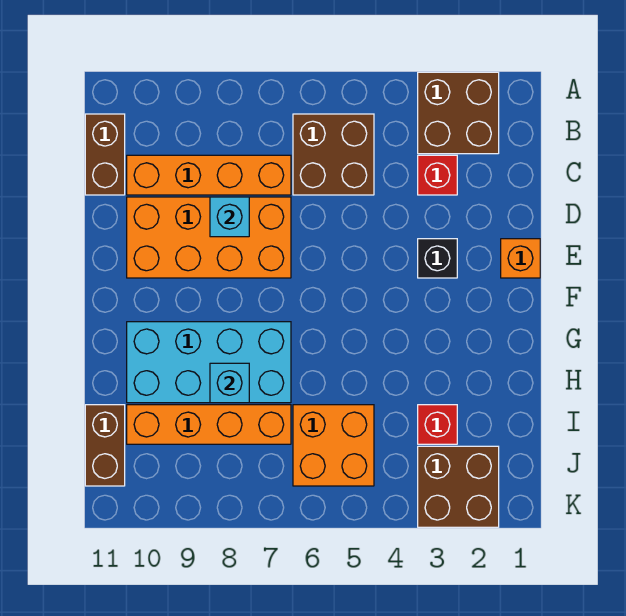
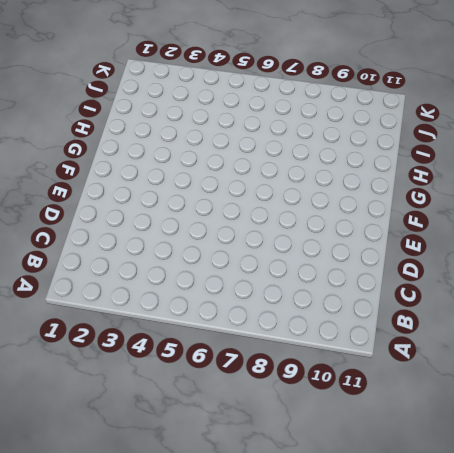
none -> brown brick A2:B3 level 1
none -> brown brick B5:C6 level 1
none -> brown brick B11:C11 level 1

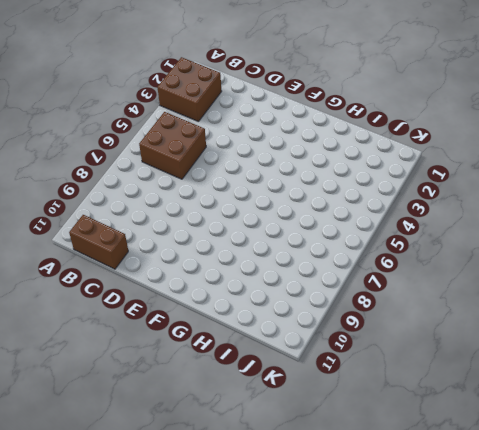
none -> red brick C3 level 1
none -> orange brick C7:C10 level 1
none -> orange brick D7:E10 level 1

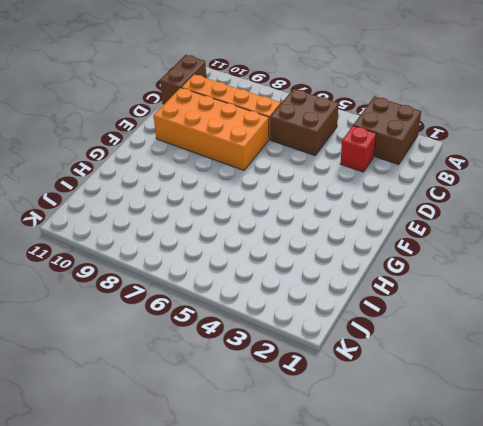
none -> orange brick E1 level 1
none -> black brick E3 level 1
none -> cyan brick G7:H10 level 1

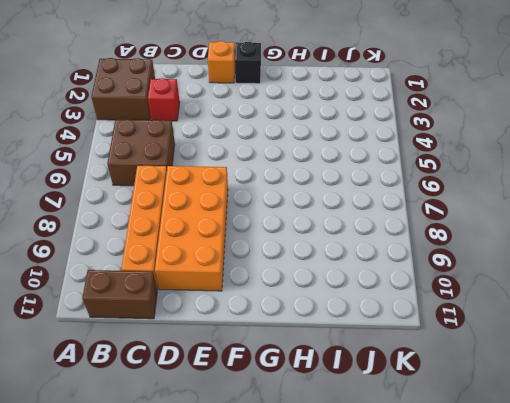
black brick F1 level 1 -> black brick E3 level 1
none -> cyan brick G7:H10 level 1
none -> red brick I3 level 1
none -> orange brick I5:J6 level 1

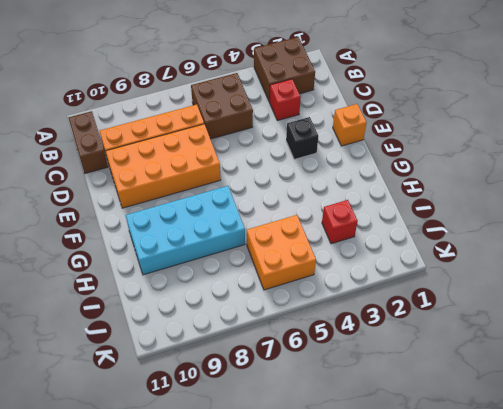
none -> orange brick I7:I10 level 1
none -> brown brick I11:J11 level 1
none -> brown brick J2:K3 level 1

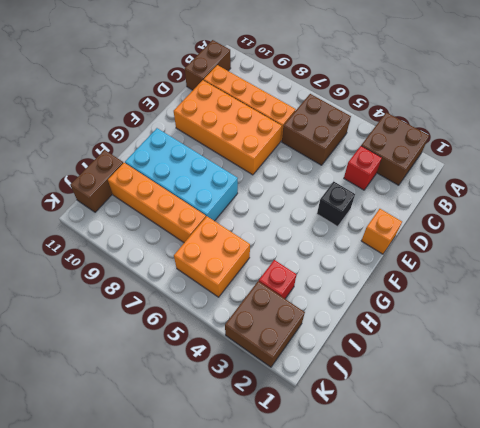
none -> cyan brick D8 level 2
none -> cyan brick H8 level 2

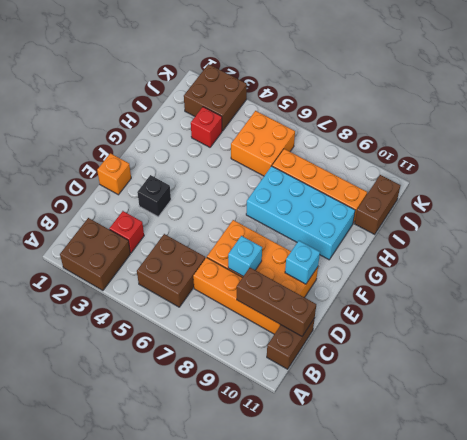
brown brick C9:C11 level 2 -> none
cyan brick E10 level 2 -> cyan brick H8 level 2

